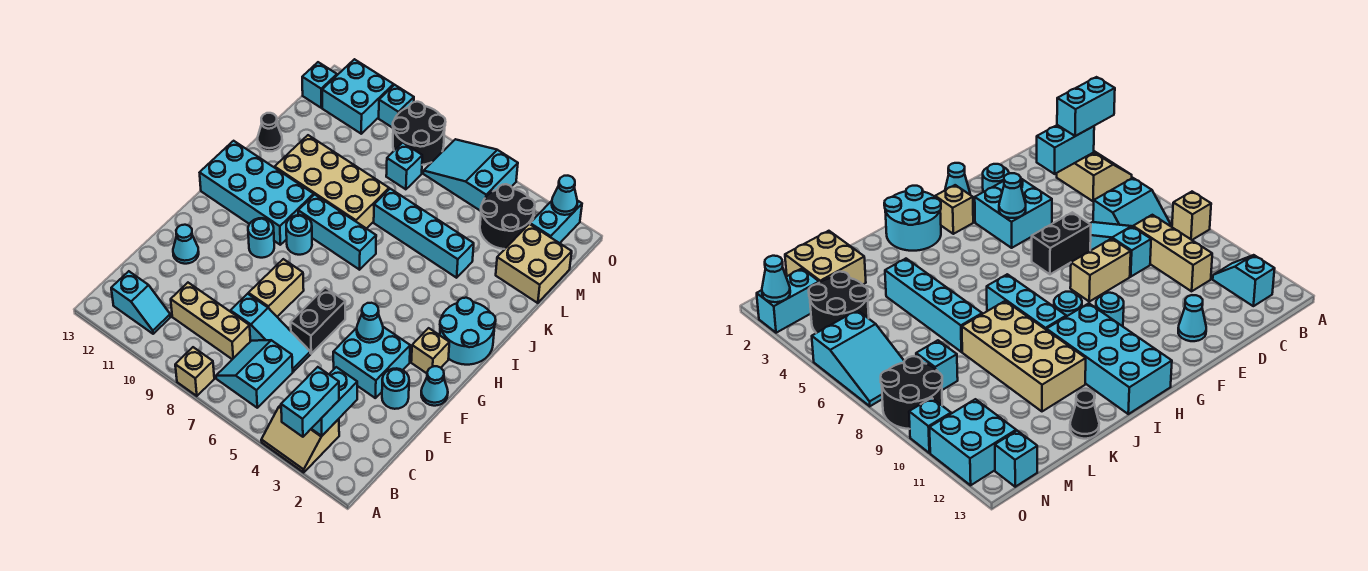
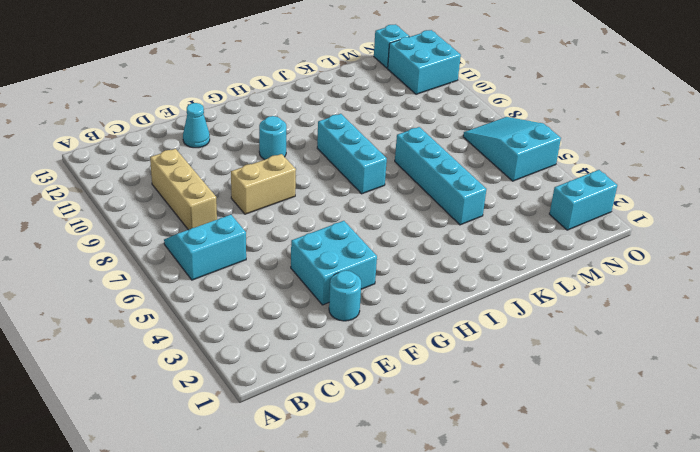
none -> tan slope A3:B4 level 1 top B
none -> tan brick A8 level 1
none -> cyan slope B11:B12 level 1 top 12
none -> cyan slope D6:D8 level 1 top 8

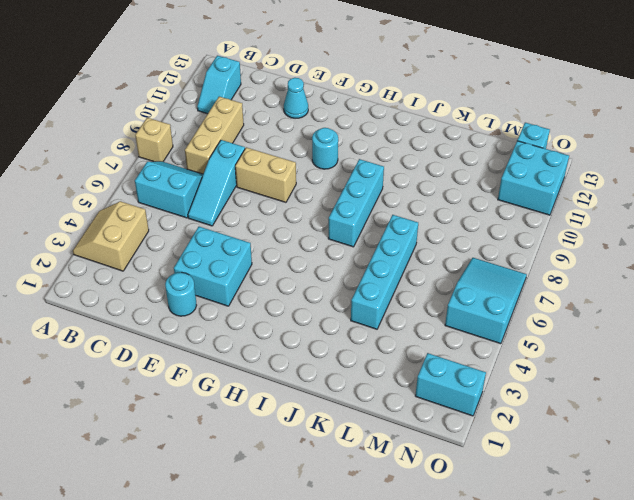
none -> black brick E6:F6 level 1
none -> cyan cone F1 level 1
none -> tan brick G2 level 1
none -> cyan round brick H1:I2 level 1

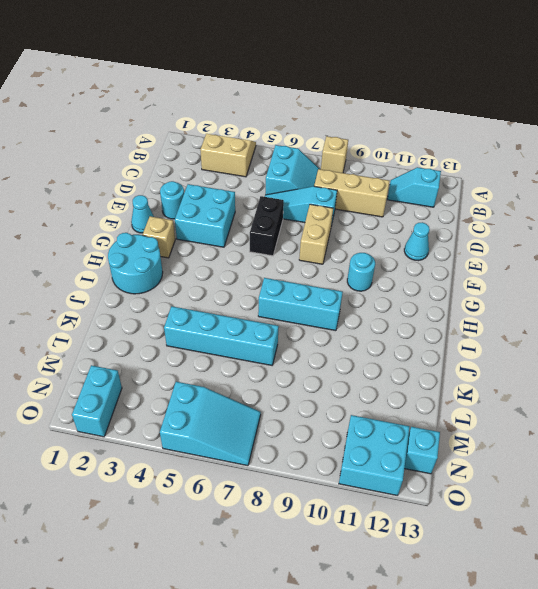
none -> cyan round brick H9 level 1
none -> cyan brick H10:I13 level 1
none -> tan brick J8:K11 level 1
none -> black cone K13 level 1

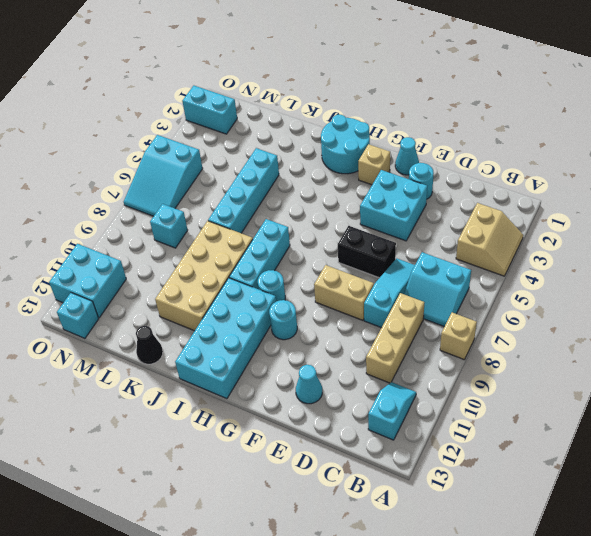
none -> tan brick L1:M2 level 1
none -> black round brick M3:N4 level 1
none -> black round brick N8:O9 level 1
none -> cyan brick O10 level 1

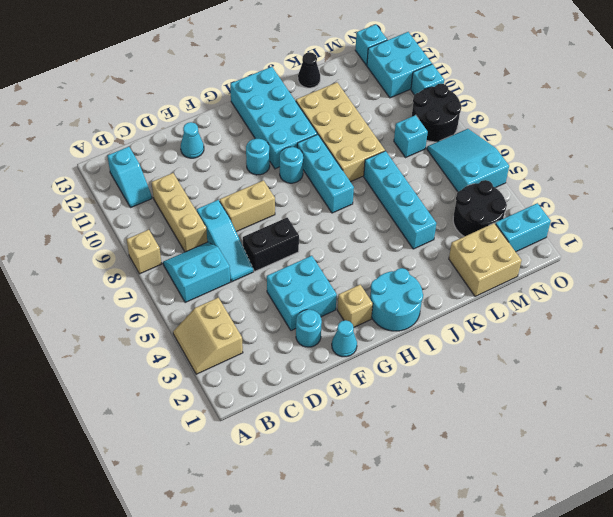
none -> cyan brick B3:C3 level 2
none -> cyan cone F4 level 2
none -> cyan cone O2 level 2
none -> cyan brick A3:B3 level 3

